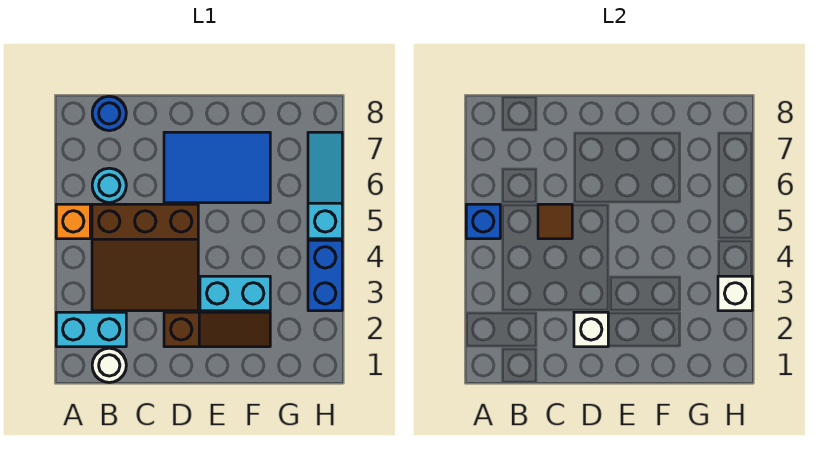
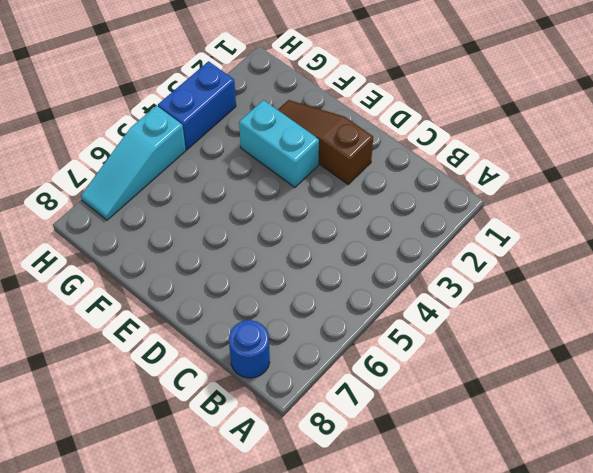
none -> cyan brick A2:B2 level 1
none -> orange brick A5 level 1
none -> white round brick B1 level 1

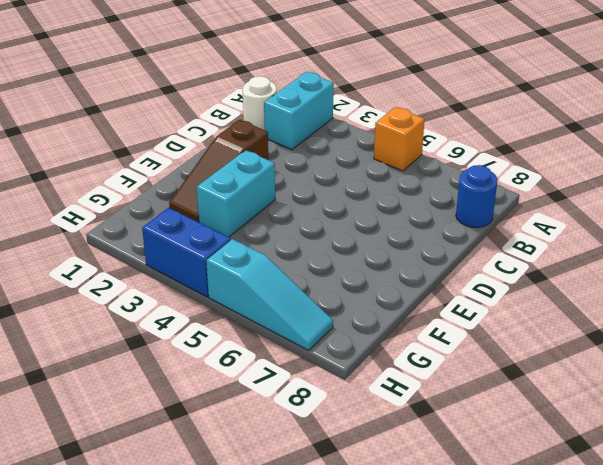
none -> brown slope B3:D5 level 1 top 5
none -> cyan round brick B6 level 1
none -> blue tile D6:F7 level 1

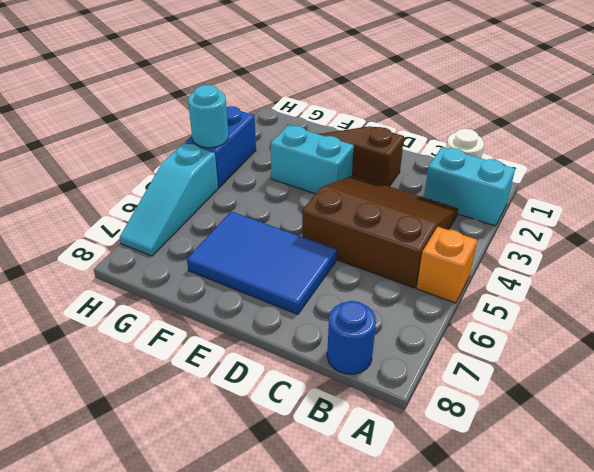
cyan round brick H4 level 2 -> cyan round brick B6 level 1
none -> blue brick A5 level 2
none -> brown tile C5 level 2
none -> white brick D2 level 2

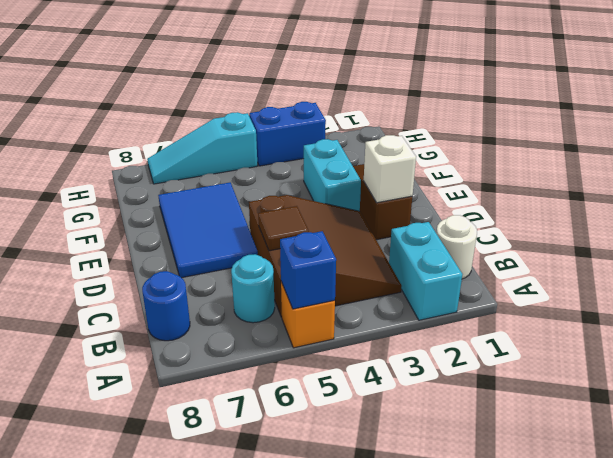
none -> white brick H3 level 2

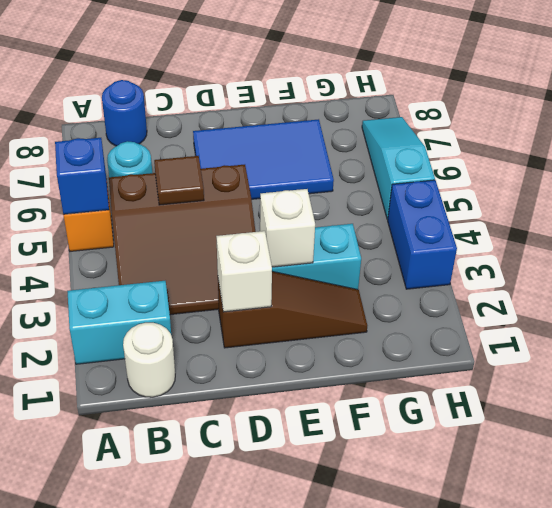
white brick E3 level 2 -> white brick H3 level 2

